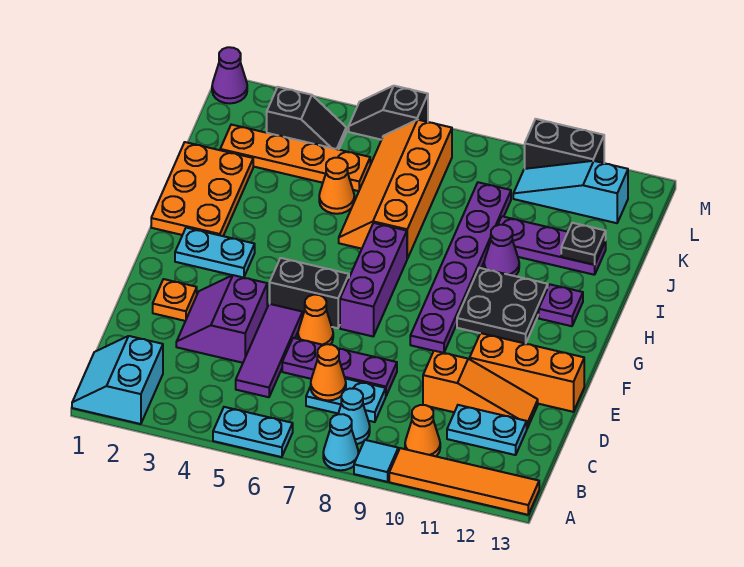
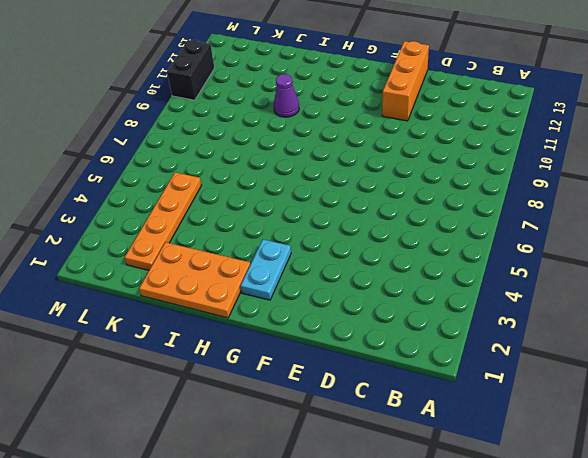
none -> cyan slope A1:B2 level 1 top 2
none -> cyan plate A5:A6 level 1
none -> cyan cone A8 level 1
none -> cyan tile A9 level 1

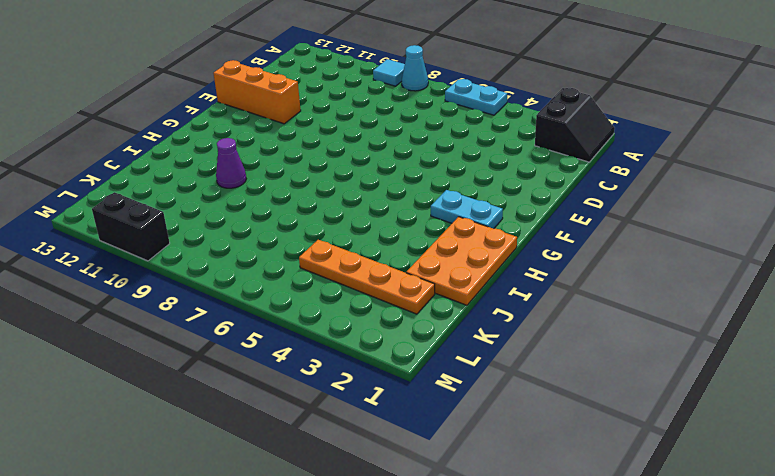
black slope A1:B2 level 1 top 2 -> cyan slope A1:B2 level 1 top 2
none -> orange tile A10:A13 level 1
none -> cyan cone B8 level 1
none -> orange cone B10 level 1
none -> purple tile C5:E5 level 1

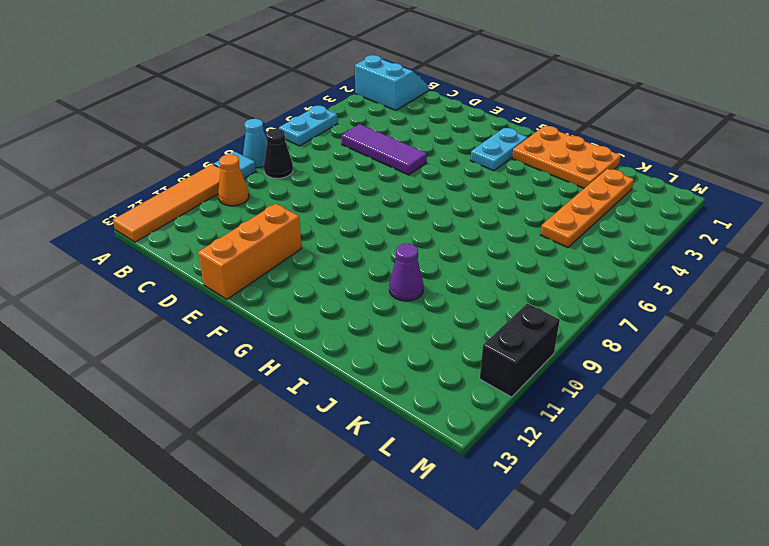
black cone B8 level 1 -> cyan cone B8 level 1
none -> cyan plate C7:C8 level 1
none -> cyan plate C11:C12 level 1
none -> purple slope D3:E4 level 1 top 4
none -> purple plate D6:D8 level 1

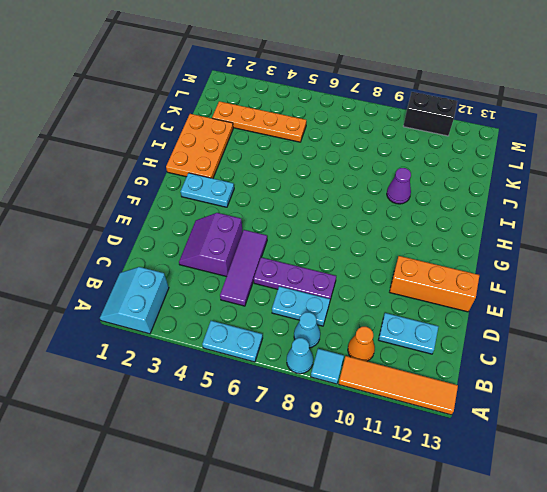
none -> orange slope D10:D12 level 1 top 10
none -> orange plate E2 level 1
none -> orange cone E6 level 1
none -> black brick F5:F6 level 1

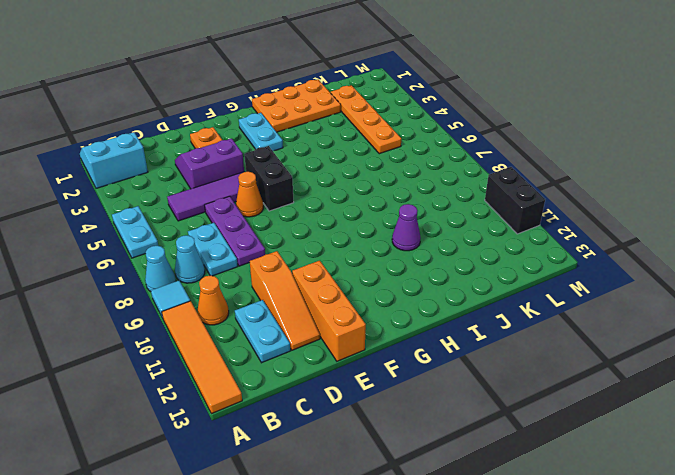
none -> purple brick F7:H7 level 1
none -> purple plate F9:K9 level 1
none -> black plate G10:H11 level 1
none -> purple plate H12 level 1

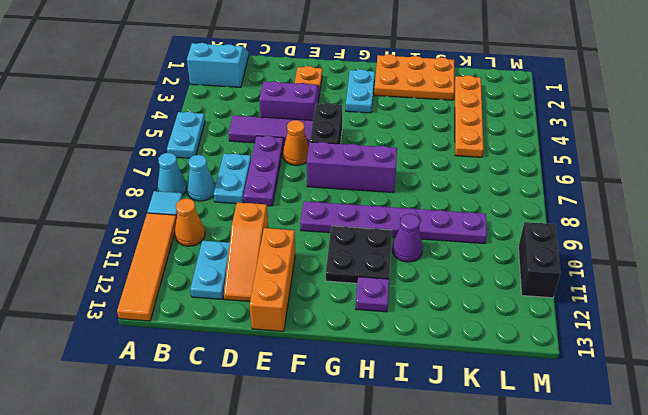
none -> orange slope I6:L7 level 1 top 7
none -> orange cone J5 level 1
none -> purple plate J10:J12 level 1
none -> black slope L3:L4 level 1 top 3

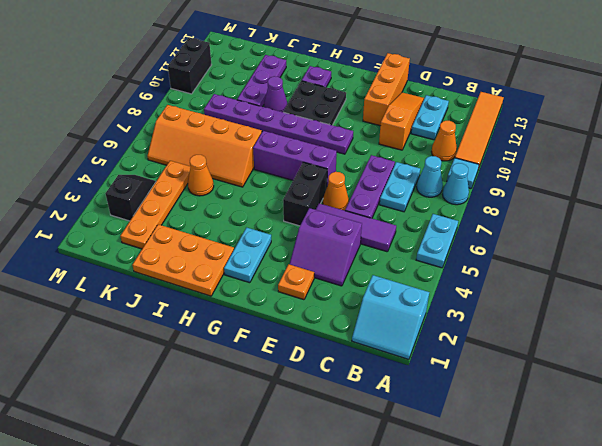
none -> cyan slope L10:L12 level 1 top 12
none -> purple cone M1 level 1
none -> black slope M5:M6 level 1 top 6
none -> orange cone C7 level 2

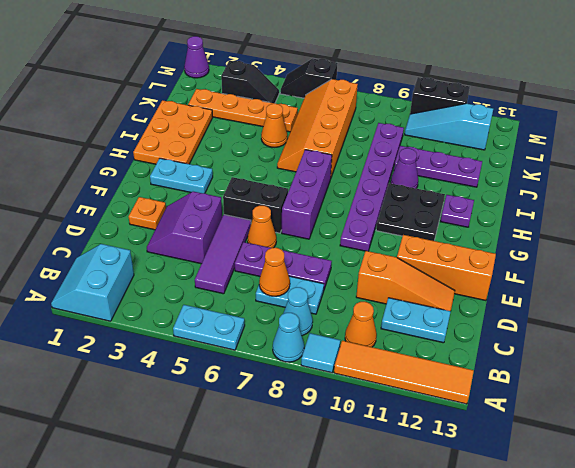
none -> black plate J12 level 2

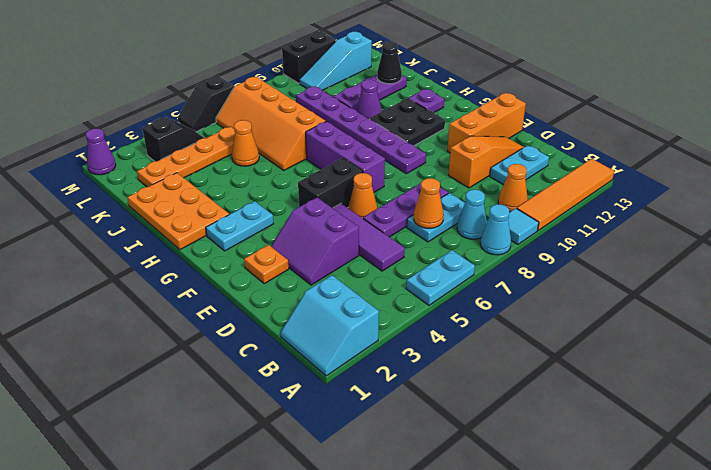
black cone J12 level 2 -> black plate J12 level 2

